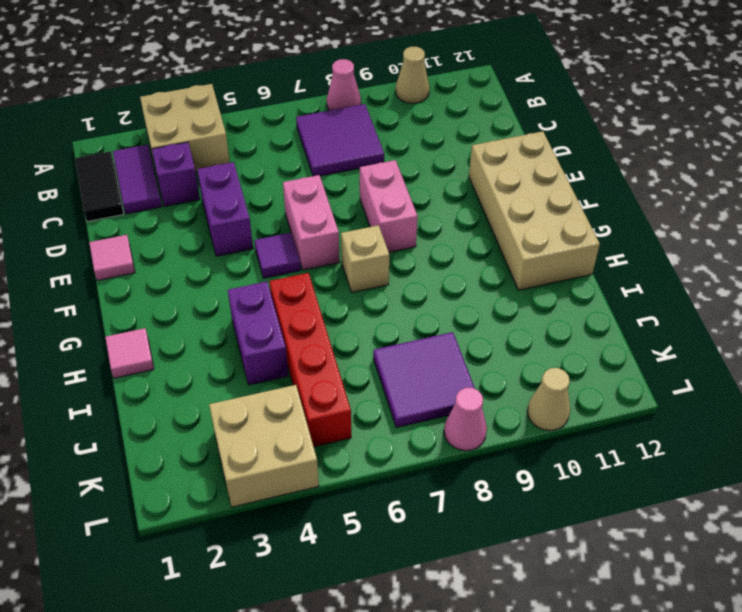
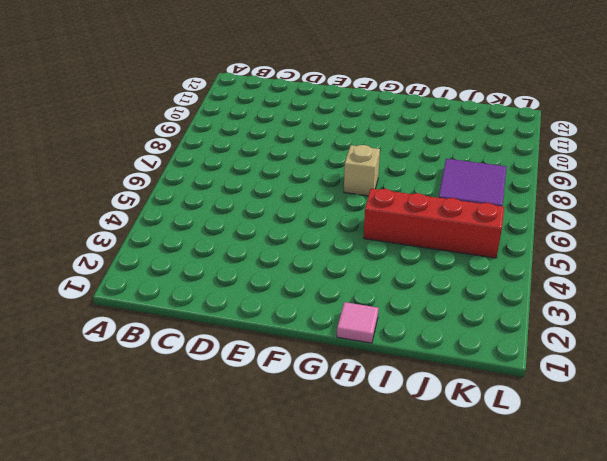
none -> tan brick A3:B4 level 1
none -> pink cone A8 level 1
none -> tan cone A10 level 1

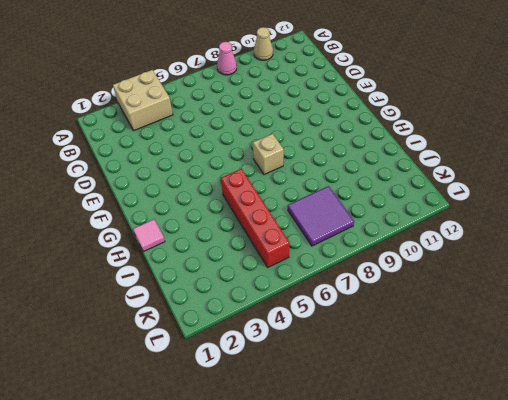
none -> black tile B1:C1 level 1
none -> purple tile B2:C2 level 1
none -> purple tile B7:C8 level 1

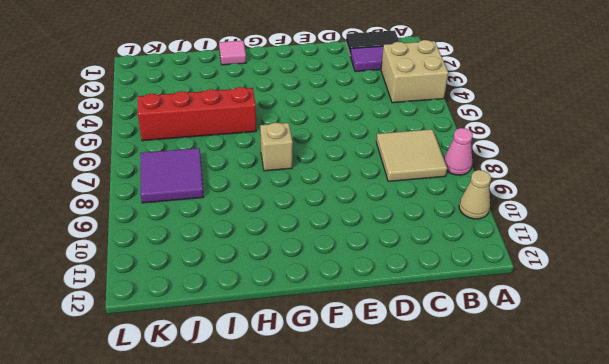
tan tile B7:C8 level 1 -> purple tile B7:C8 level 1
none -> purple brick C3 level 1
none -> purple brick D4:E4 level 1
none -> pink tile E1 level 1

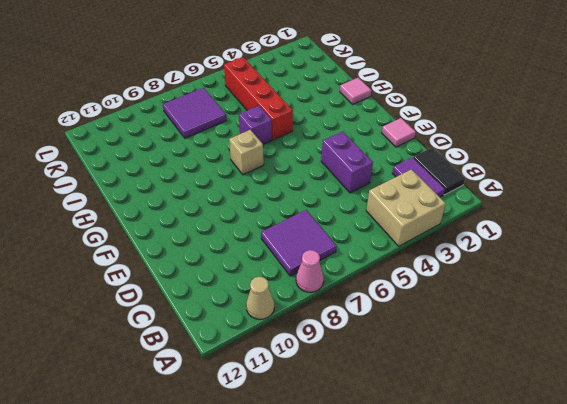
purple brick H6 level 1 -> purple brick C3 level 1
none -> pink brick E6:F6 level 1
none -> pink brick E8:F8 level 1
none -> tan brick E11:H12 level 1

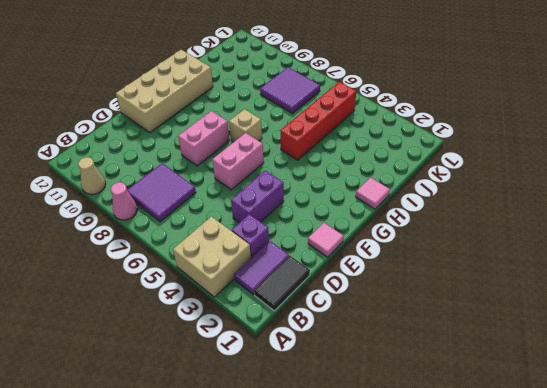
none -> purple tile F5 level 1
none -> purple brick H4:I4 level 1
none -> tan brick K3:L4 level 1

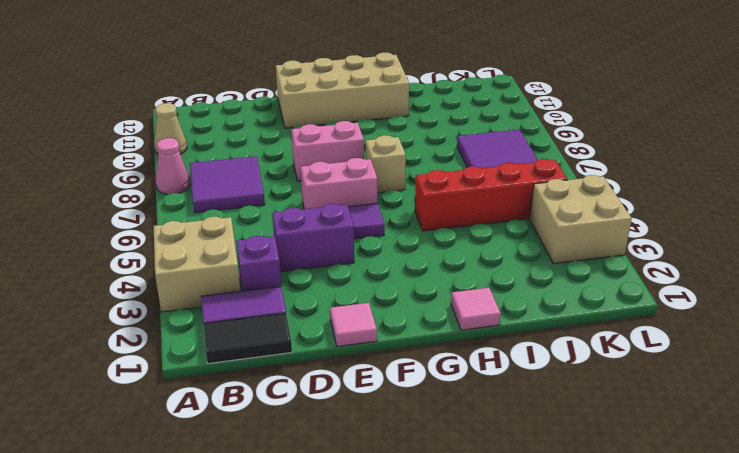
none -> purple brick H4:I4 level 1
none -> pink cone L8 level 1
none -> tan cone L10 level 1

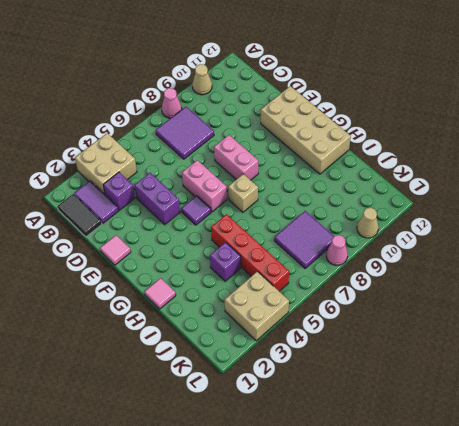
purple brick I4 level 1 -> purple brick H4:I4 level 1

